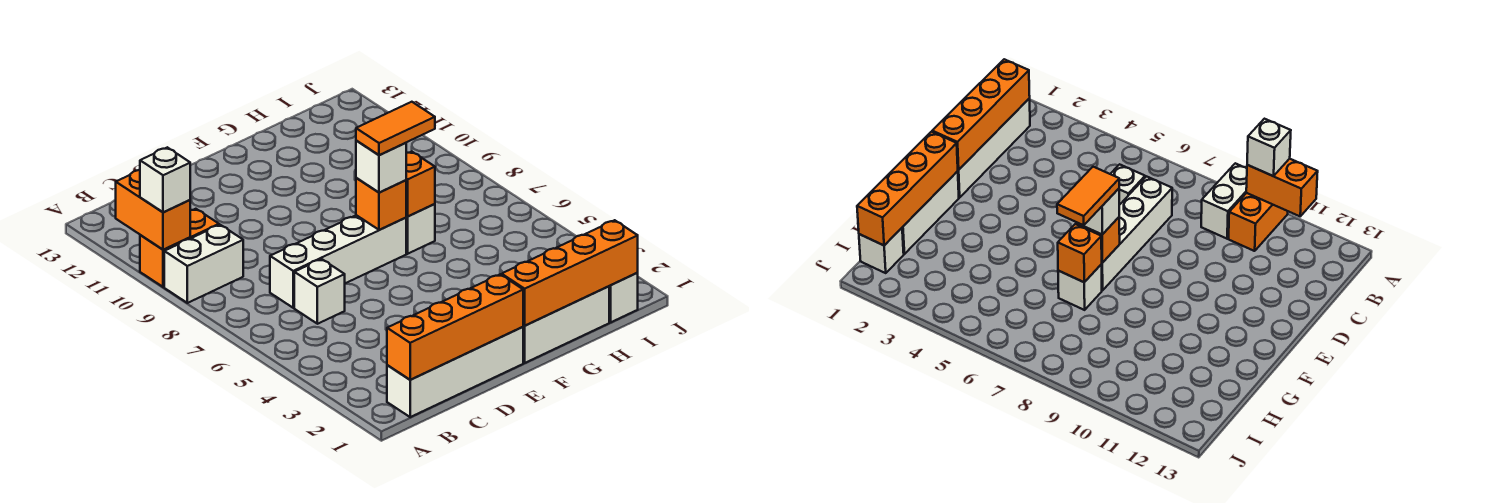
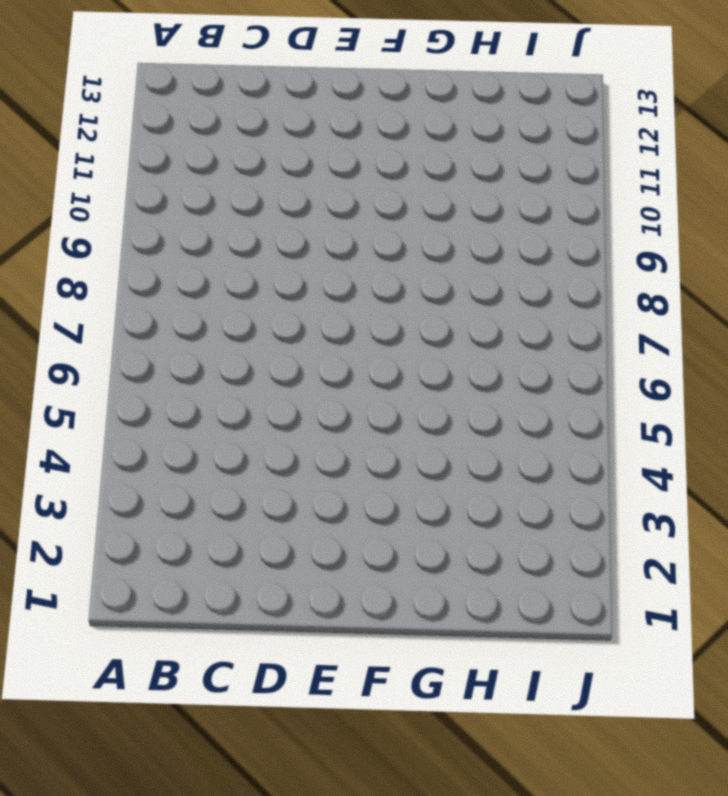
none -> white brick A9:B9 level 1
none -> orange brick A10:B10 level 1
none -> white brick B1:E1 level 1

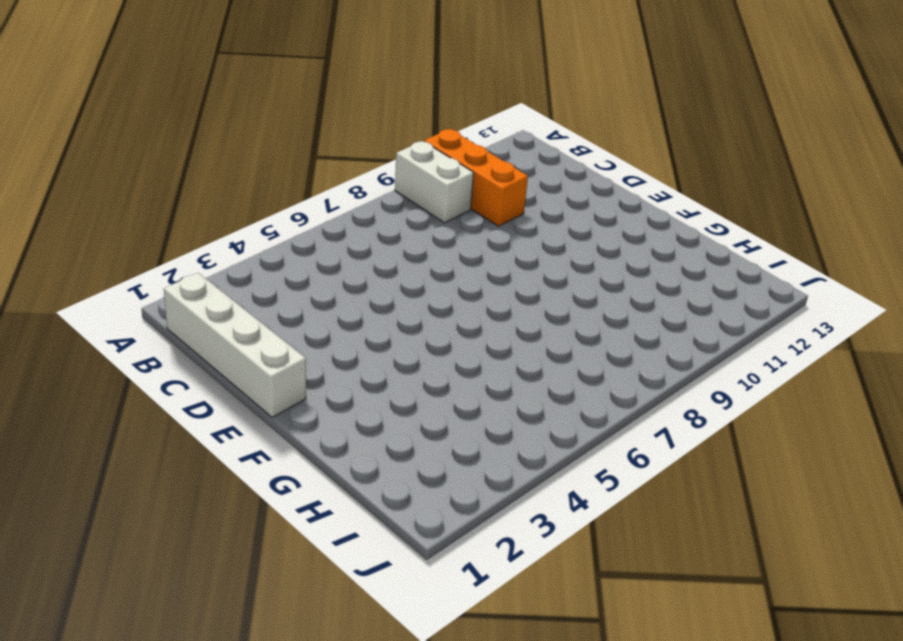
orange brick A10:C10 level 1 -> orange brick A10:B10 level 1
none -> white brick C6 level 1
none -> white brick C7:F7 level 1
none -> white brick F1:H1 level 1

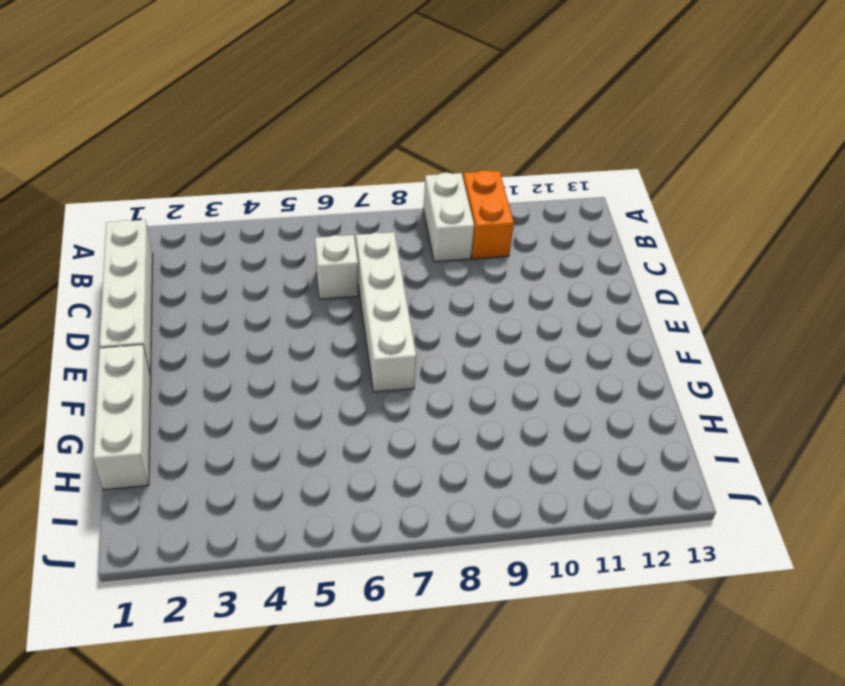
none -> white brick G7 level 1
none -> white brick I1 level 1
none -> orange brick A10:A11 level 2

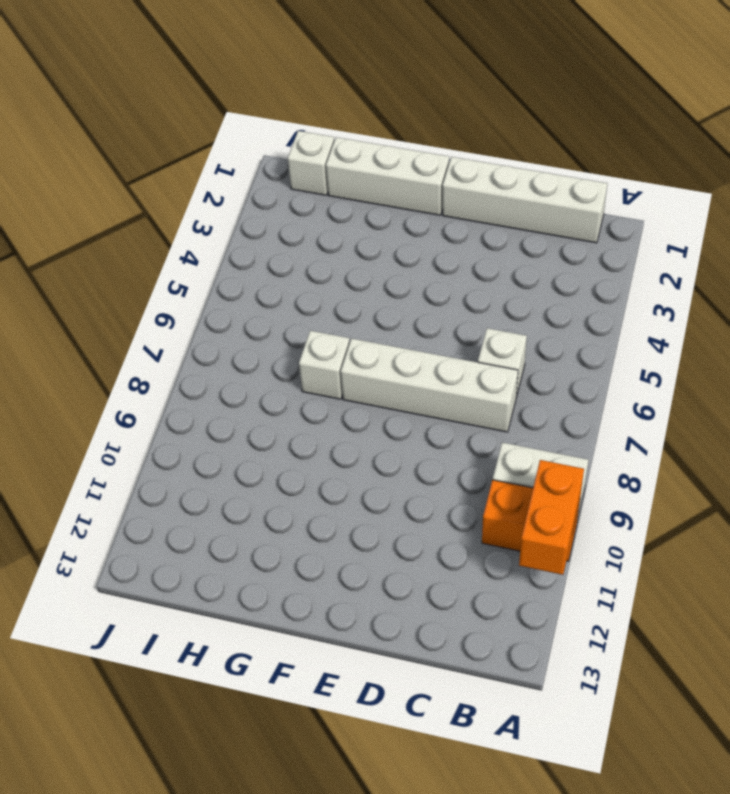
none -> orange brick B1:E1 level 2
none -> orange brick F1:I1 level 2
none -> orange brick F7 level 2

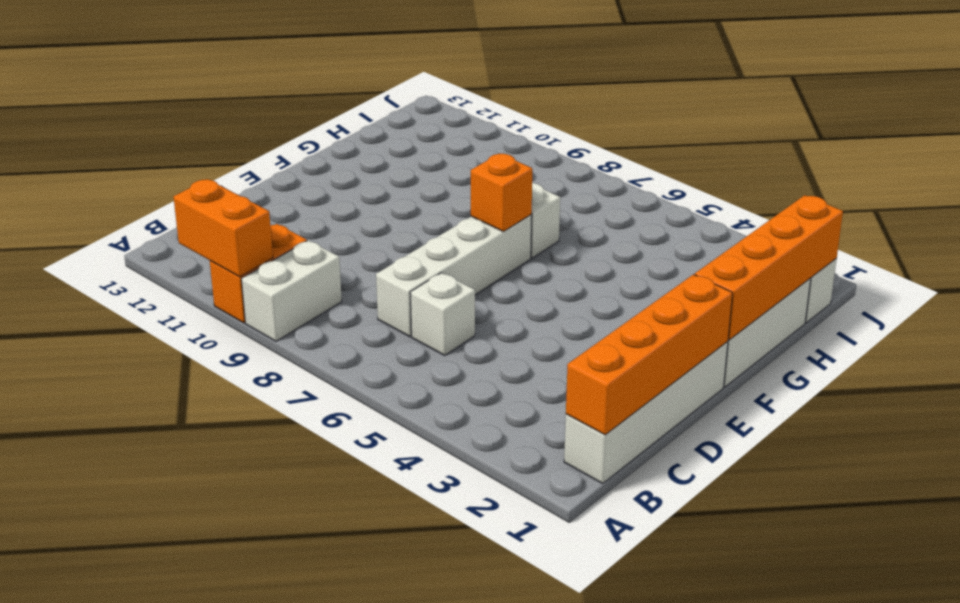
none -> orange brick G7 level 2
none -> white brick A10 level 3
none -> white brick F7 level 3

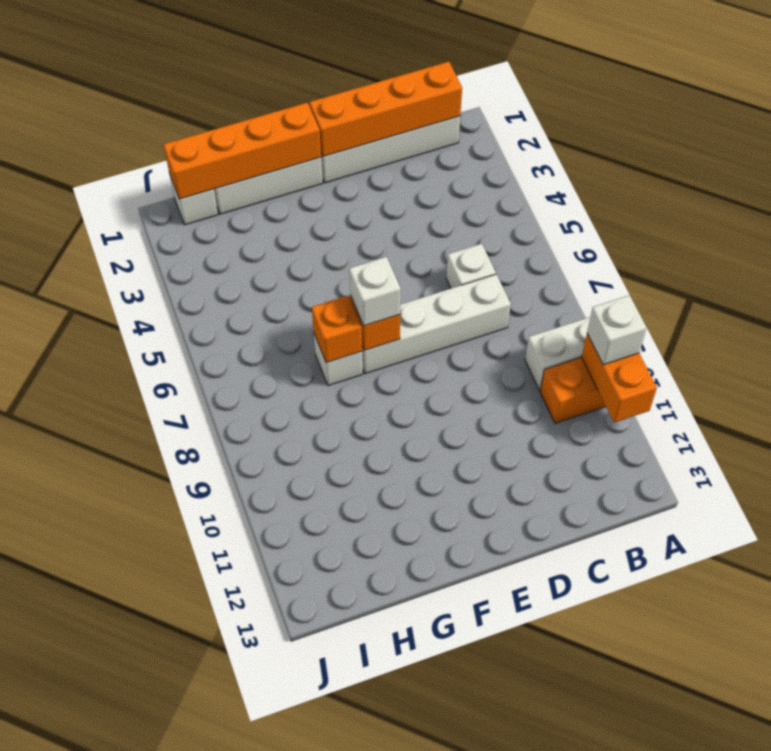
none -> orange tile F7:G7 level 4

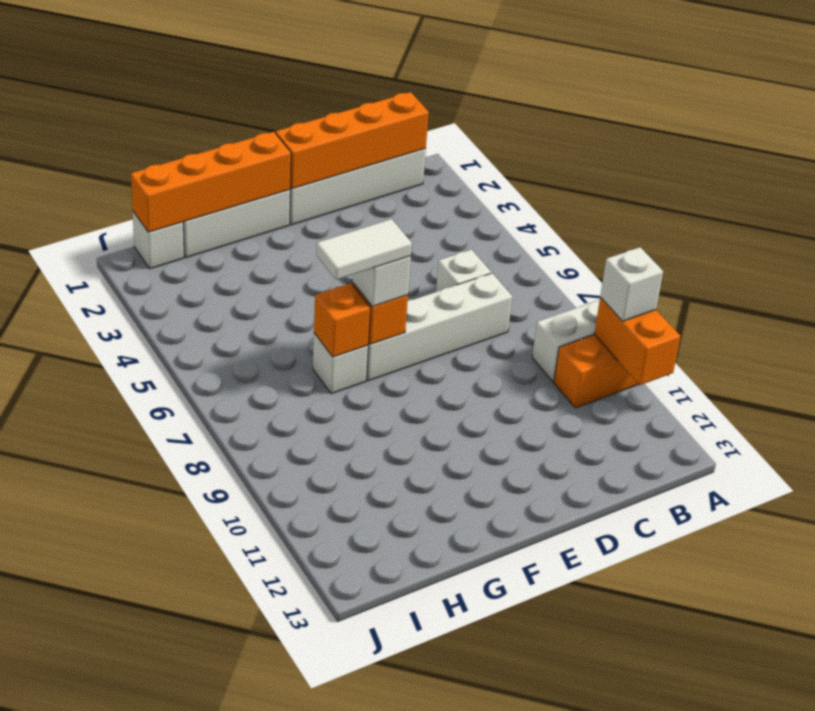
white tile F7:G7 level 4 -> orange tile F7:G7 level 4

